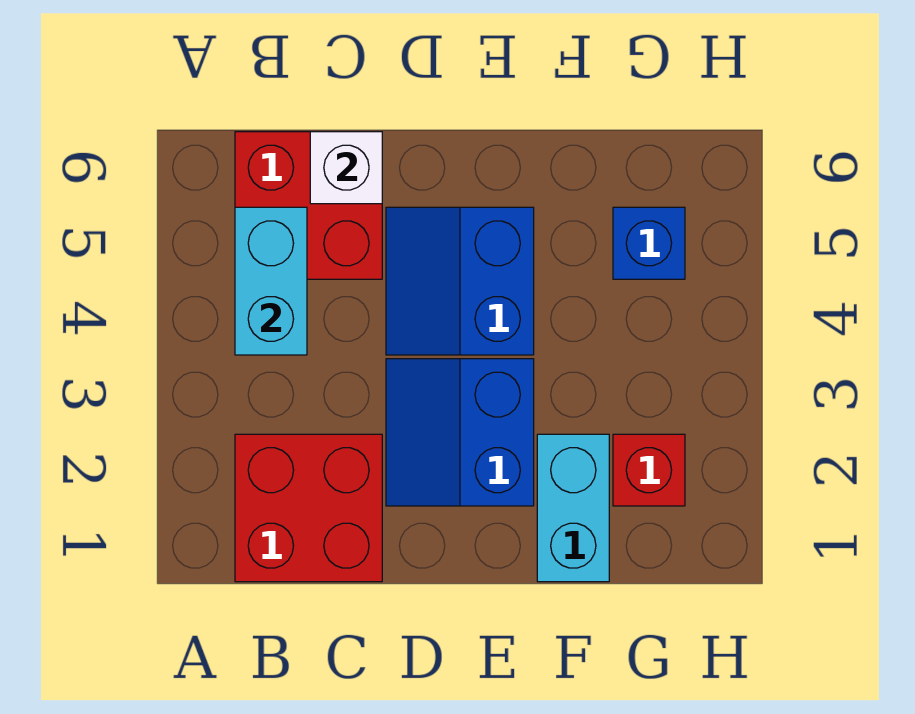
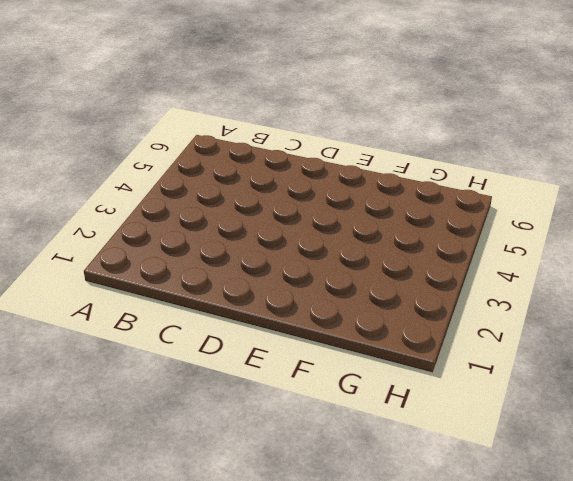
none -> red brick B1:C2 level 1
none -> red brick B5:C6 level 1

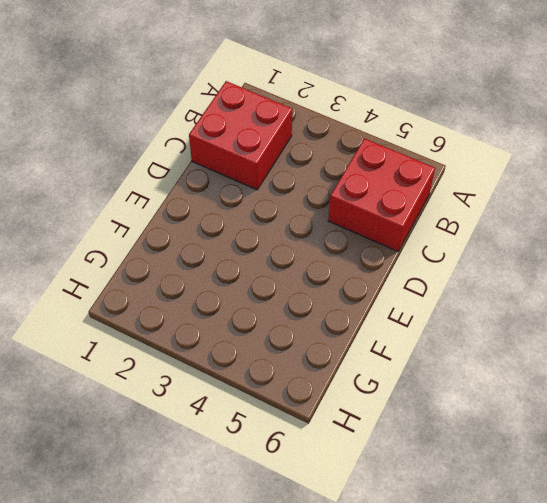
none -> blue slope D2:E3 level 1 top E
none -> blue slope D4:E5 level 1 top E

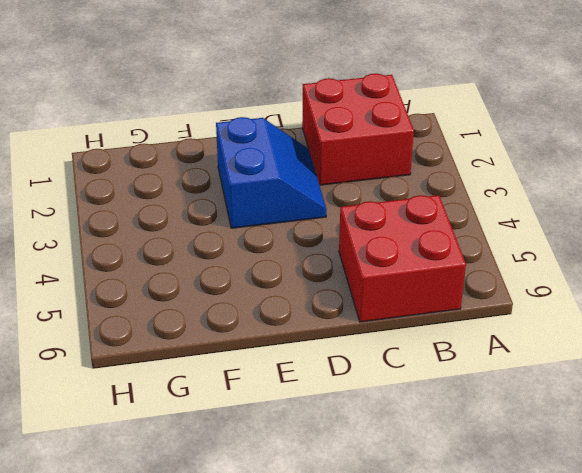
none -> blue slope D4:E5 level 1 top E
none -> cyan brick F1:F2 level 1

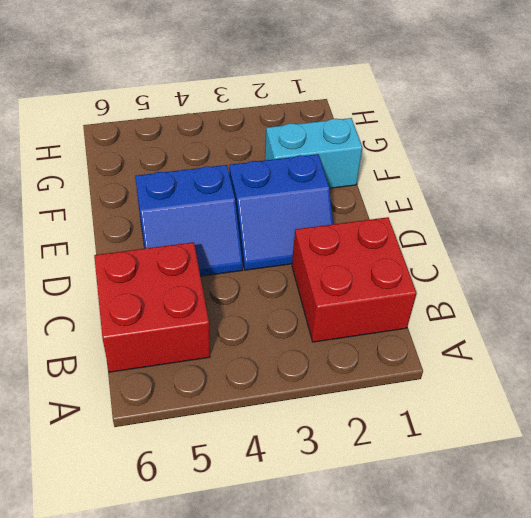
none -> red brick G2 level 1
none -> blue brick G5 level 1

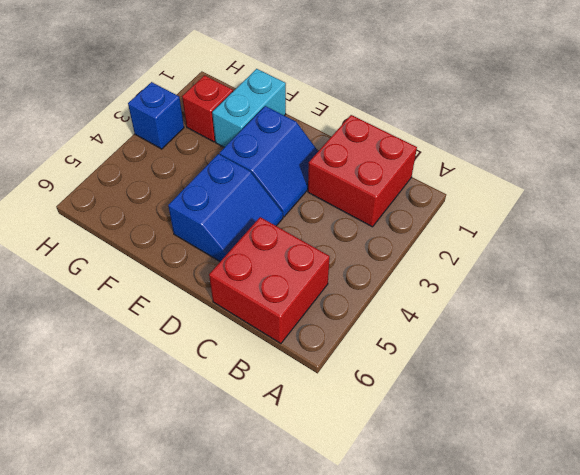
blue brick H3 level 1 -> blue brick G5 level 1
none -> cyan brick B4:B5 level 2
none -> white brick C6 level 2

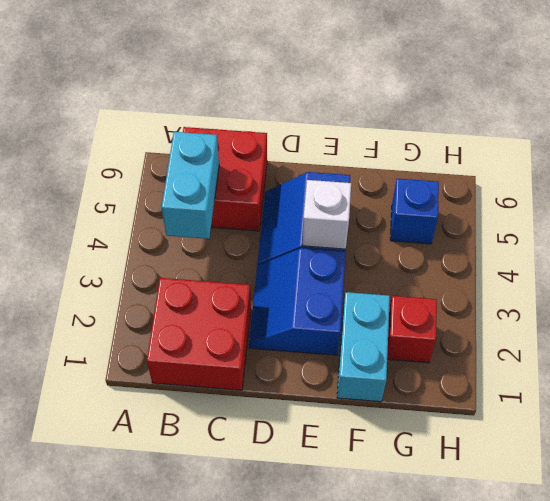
white brick E4 level 2 -> white brick C6 level 2

